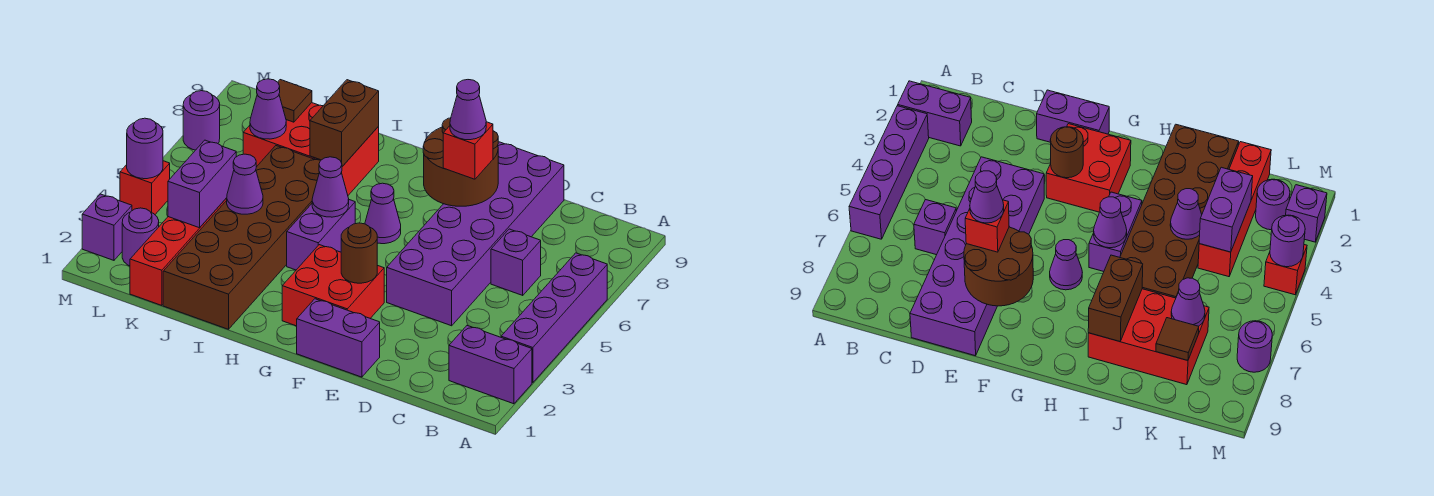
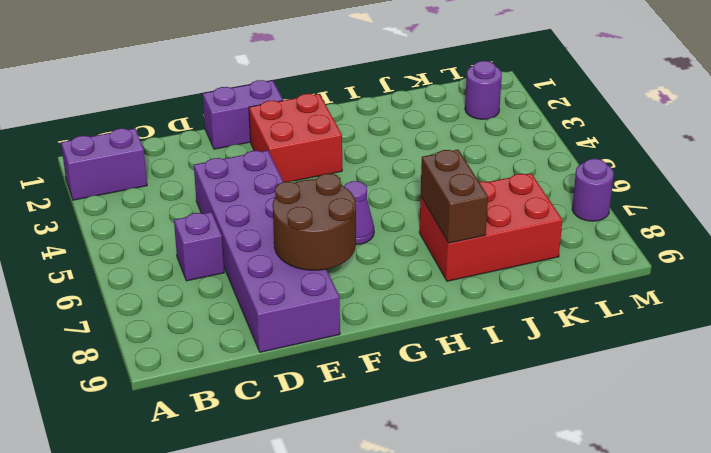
none -> purple brick A3:A6 level 1
none -> purple brick H4:H5 level 1
none -> brown brick I1:J6 level 1

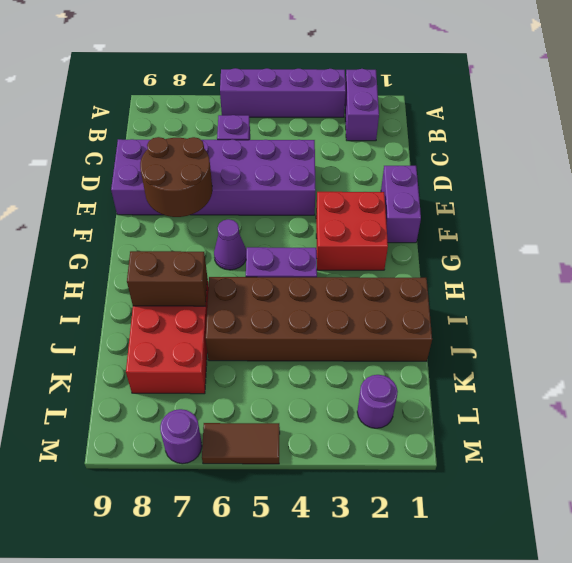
brown tile M5:M6 level 1 -> none
none -> red brick K1:K4 level 1
none -> purple brick M2 level 1
none -> red brick M4 level 1

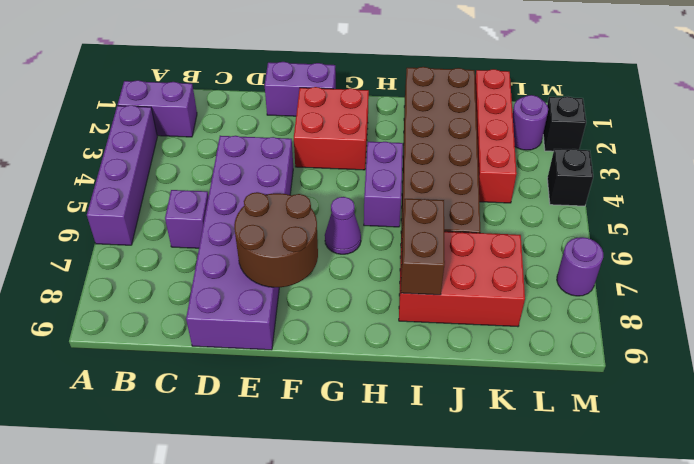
black brick M2 level 1 -> purple brick M2 level 1
black brick M4 level 1 -> red brick M4 level 1
none -> brown round brick F3 level 2
none -> purple cone H5 level 2
none -> purple cone J4 level 2

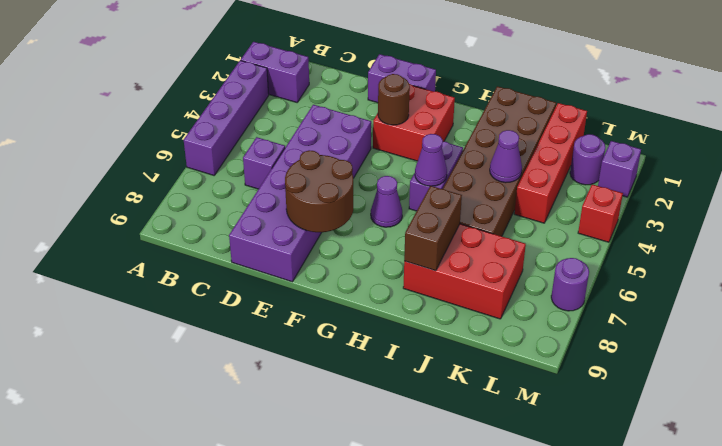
none -> purple brick K3:K4 level 2
none -> purple cone K7 level 2
none -> brown tile K8 level 2

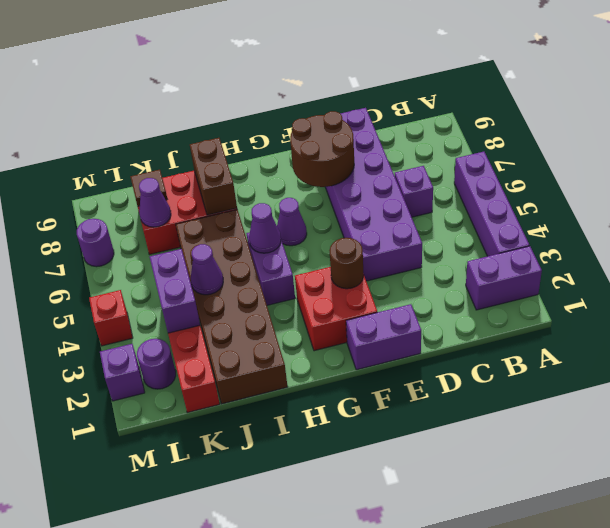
none -> purple round brick M4 level 2
none -> red brick E7 level 3
none -> purple cone E7 level 4

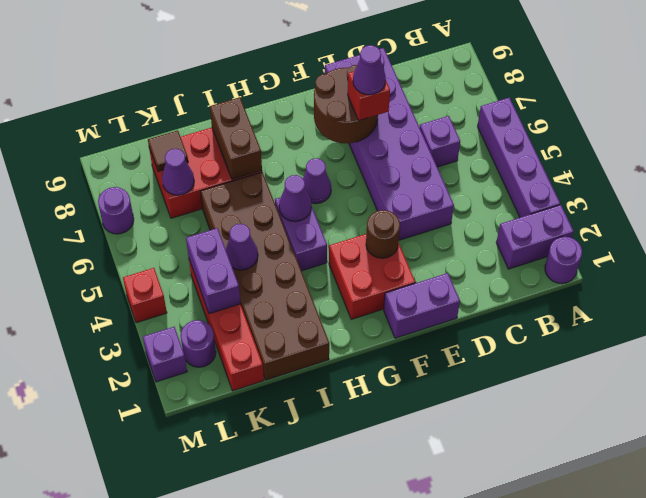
purple round brick A1 level 1 -> purple round brick M4 level 2

